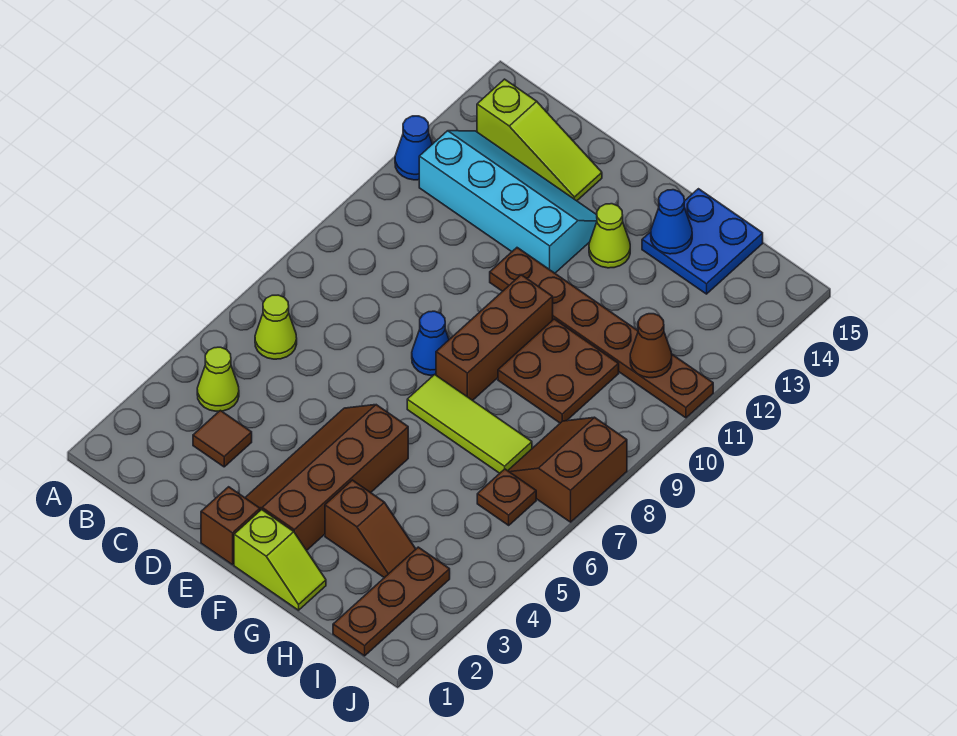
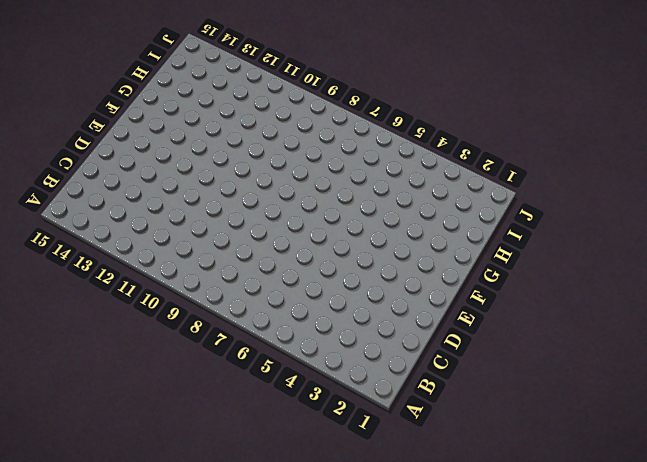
none -> blue cone A12 level 1
none -> lime cone B4 level 1
none -> lime cone B6 level 1

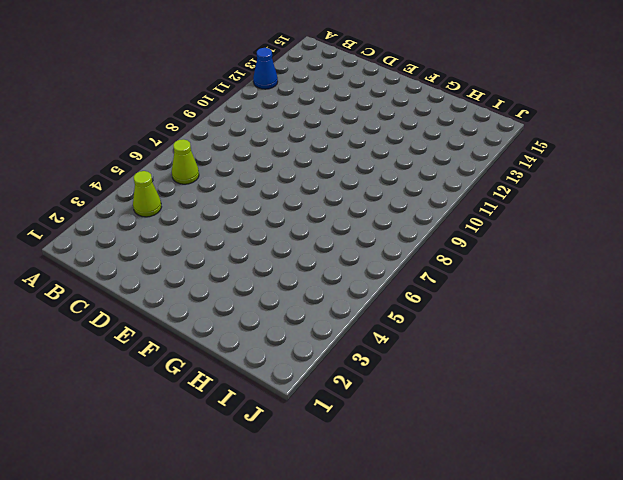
none -> cyan slope B12:E13 level 1 top 12
none -> lime slope B14:D14 level 1 top B
none -> brown tile C3 level 1

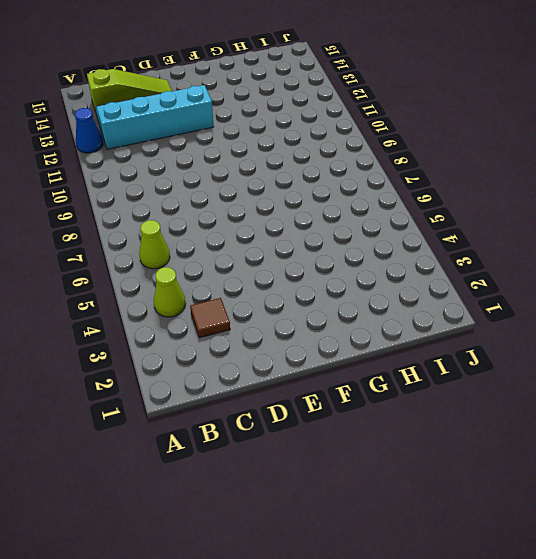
none -> brown brick E1 level 1
none -> brown slope E2:F5 level 1 top F
none -> blue cone E8 level 1

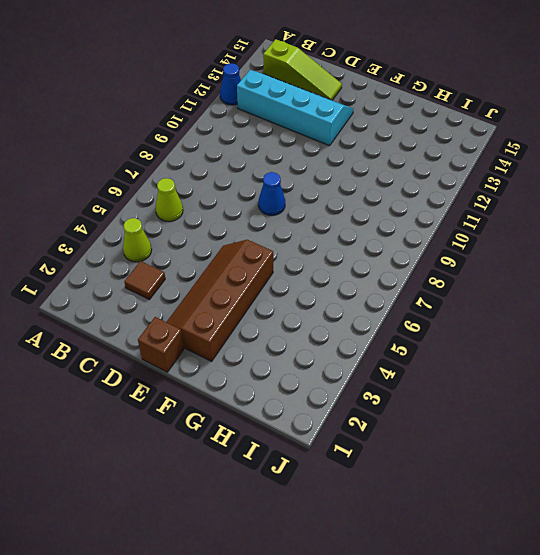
none -> brown plate E11:J11 level 1
none -> lime slope F1:G1 level 1 top F
none -> lime tile F7:H7 level 1

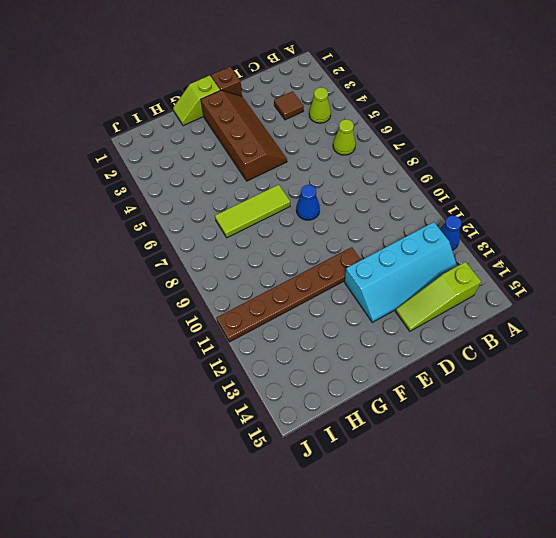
none -> brown brick F8:F10 level 1
none -> lime cone F13 level 1
none -> brown slope G3:H3 level 1 top G

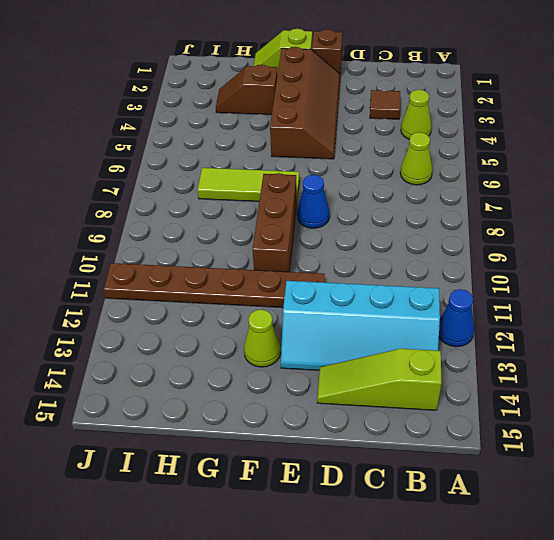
none -> brown plate G9:H10 level 1
none -> blue plate G14:H15 level 1
none -> brown plate I1:I3 level 1

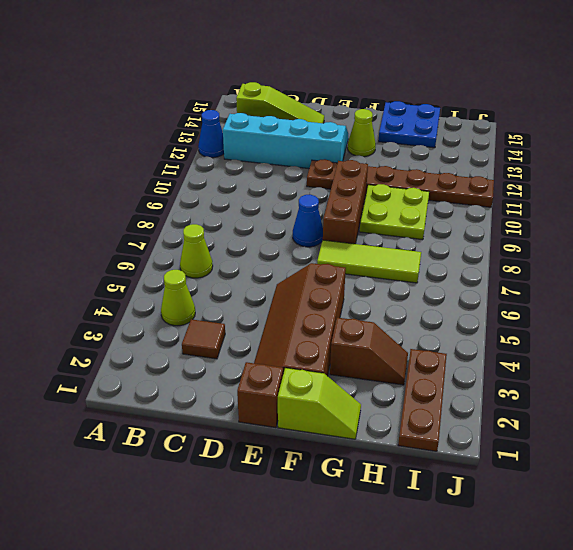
lime plate G9:H10 level 1 -> brown plate G9:H10 level 1
none -> brown plate I6 level 1
none -> brown slope I7:J8 level 1 top J
none -> blue cone G14 level 2

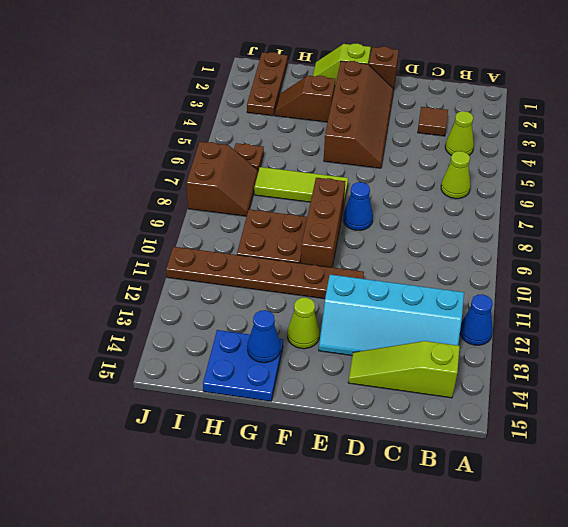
none -> brown cone I11 level 2

